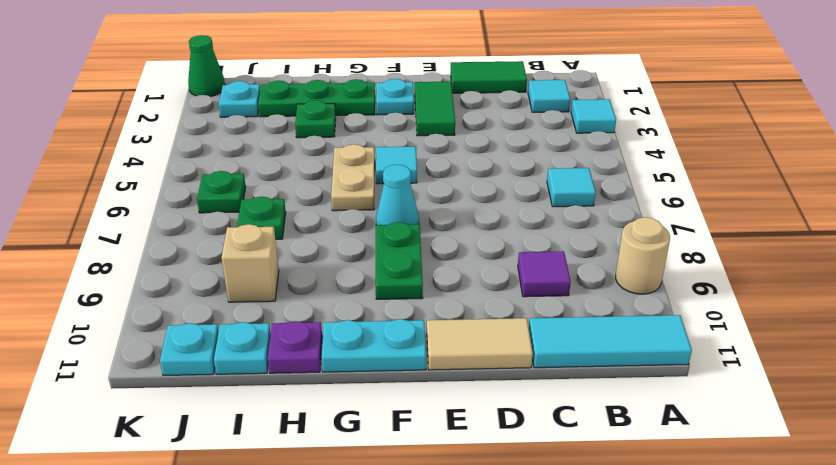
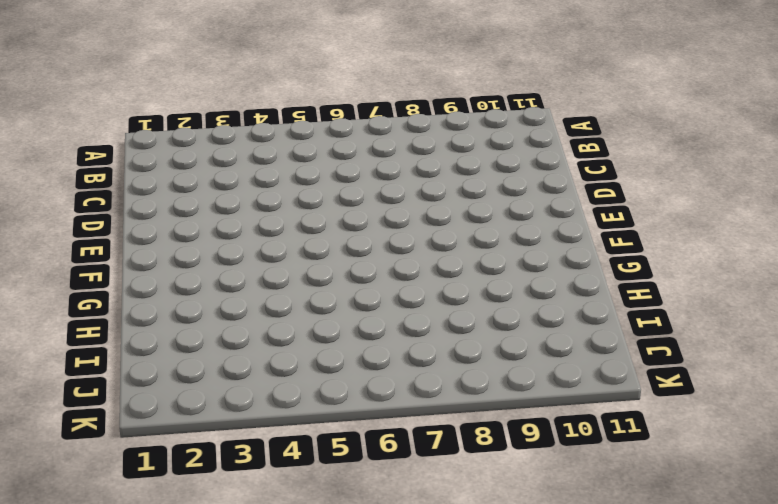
none -> cyan tile A3 level 1
none -> tan round brick A9 level 1
none -> cyan tile A11:C11 level 1

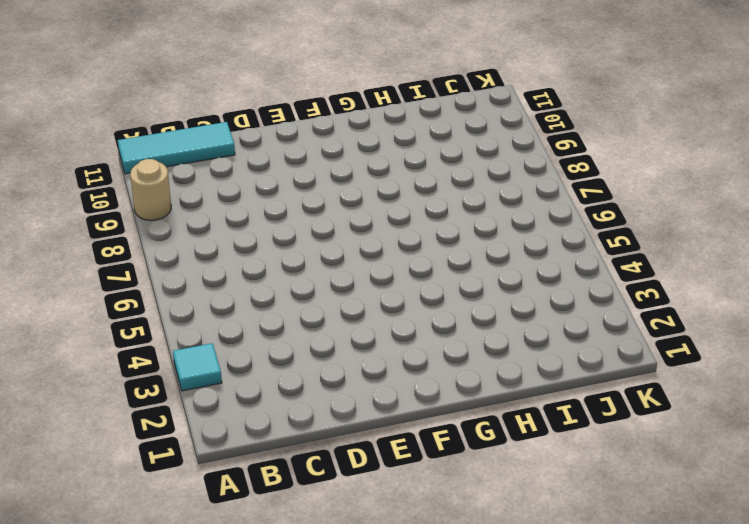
none -> cyan tile B2 level 1
none -> cyan tile B6 level 1
none -> green tile C1:D1 level 1

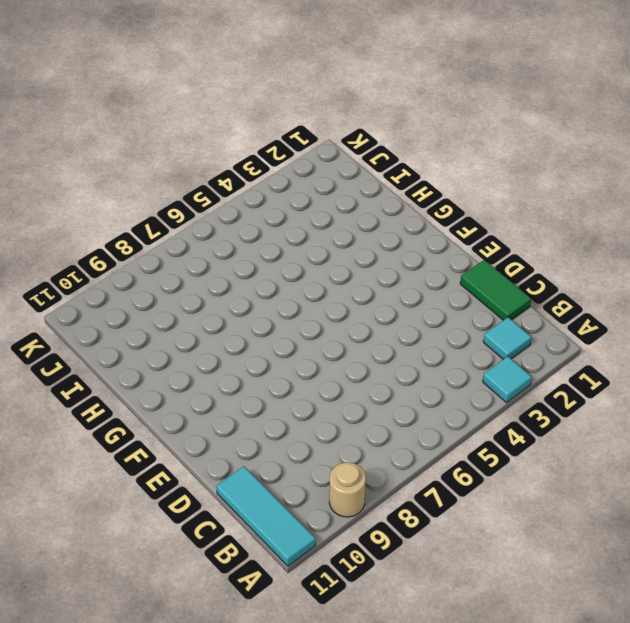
none -> cyan tile B6 level 1
none -> purple tile C9 level 1
none -> tan tile D11:E11 level 1

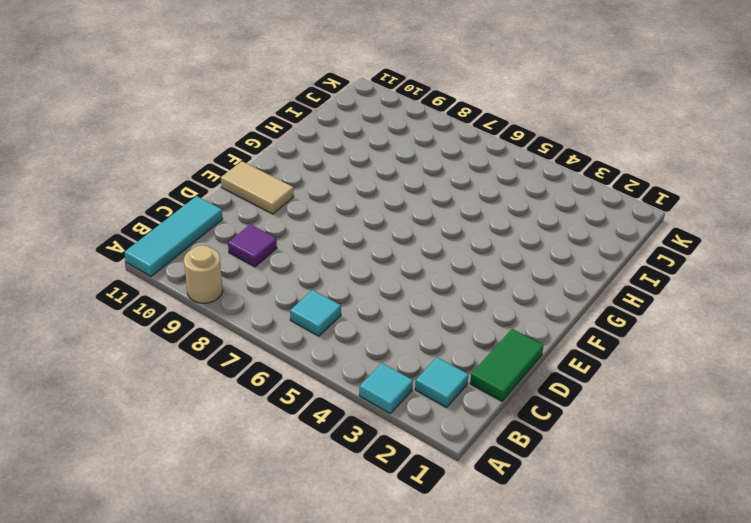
tan tile E10:E11 level 1 -> tan tile D11:E11 level 1
none -> green tile E2:E3 level 1
none -> cyan plate F2 level 1
none -> cyan tile F5 level 1

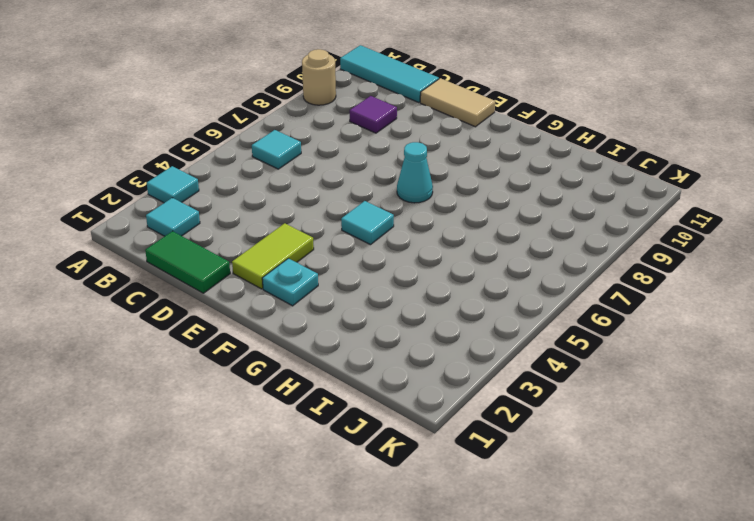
lime tile E2:E3 level 1 -> green tile E2:E3 level 1
none -> green plate F8:F9 level 1
none -> cyan plate F11:G11 level 1
none -> green plate G2:I2 level 1

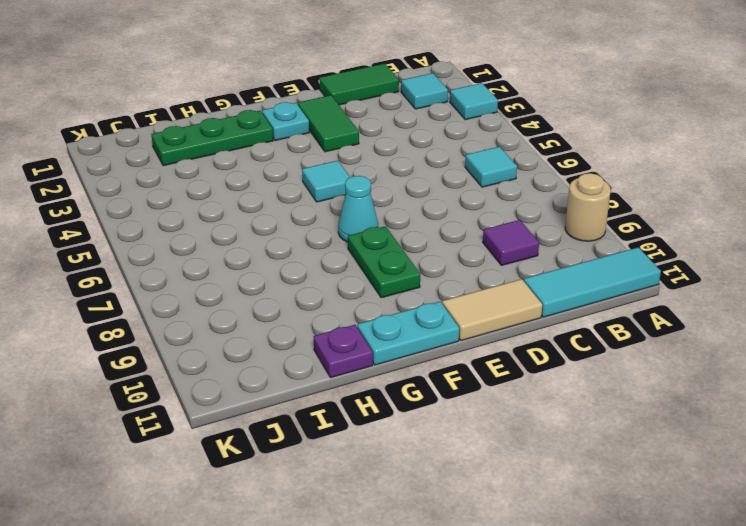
none -> tan plate G5:G6 level 1
none -> green plate H3 level 1
none -> green plate I7 level 1

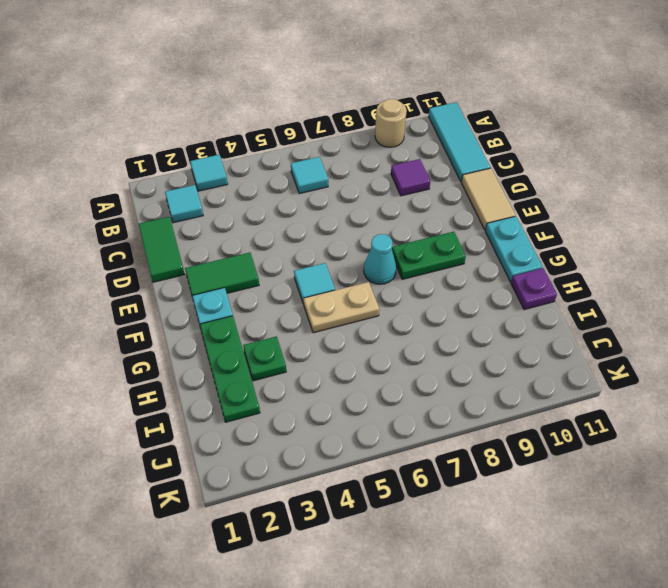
none -> green plate I7 level 1
none -> tan brick I9 level 1
none -> cyan plate I11 level 1

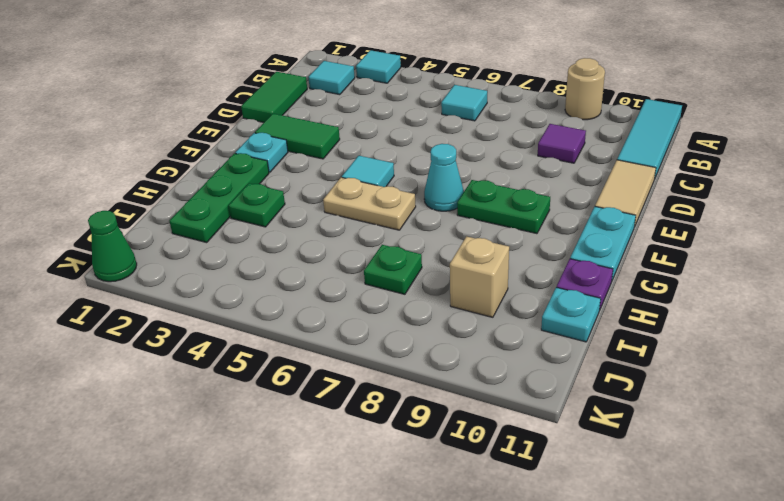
none -> cyan plate J2 level 1
none -> green plate J6 level 1
none -> cyan plate J11 level 1

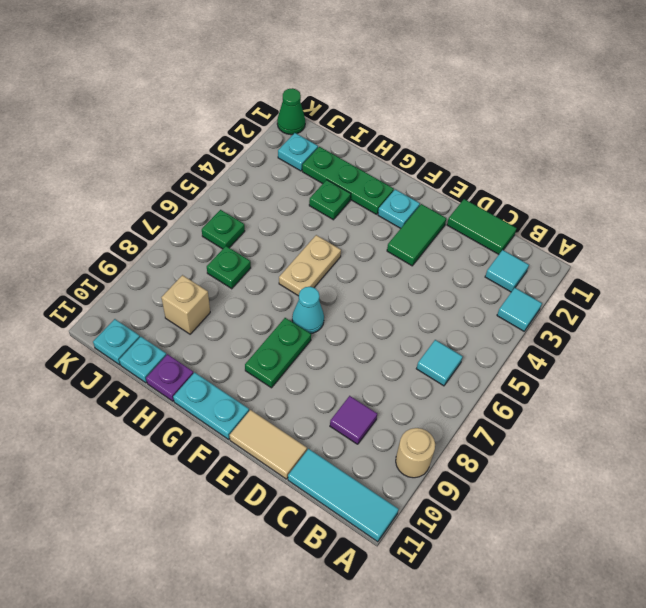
none -> cyan tile F5 level 1

